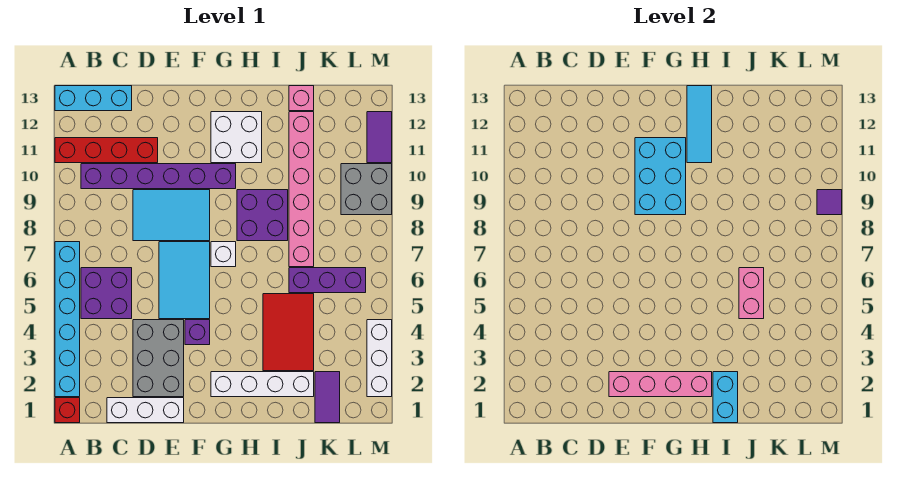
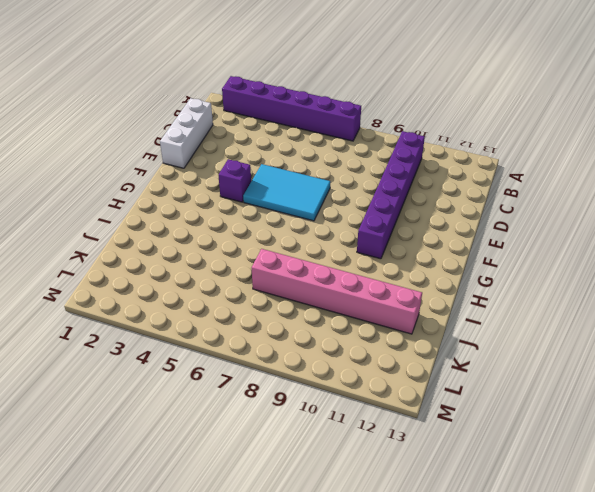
purple brick A2:A7 level 1 -> cyan brick A2:A7 level 1
none -> red brick A1 level 1
none -> red brick A11:D11 level 1
none -> cyan brick A13:C13 level 1

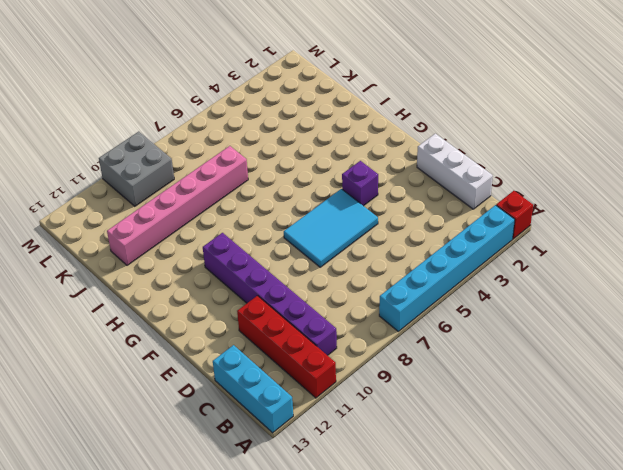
none -> purple brick B5:C6 level 1
none -> grey brick D2:E4 level 1
none -> cyan tile D8:F9 level 1

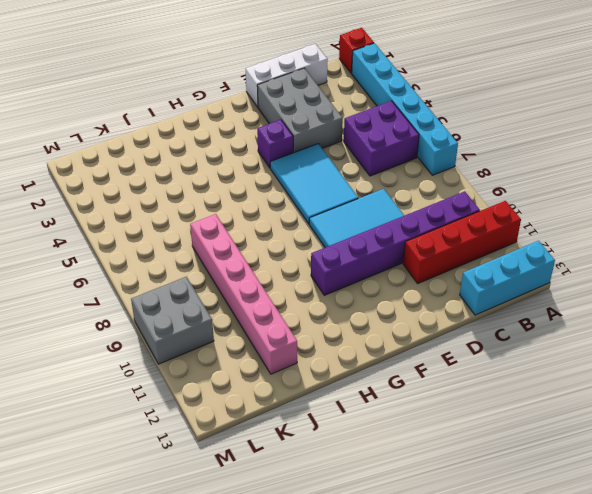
none -> white brick G2:J2 level 1
none -> white brick G7 level 1
none -> white brick G11:H12 level 1

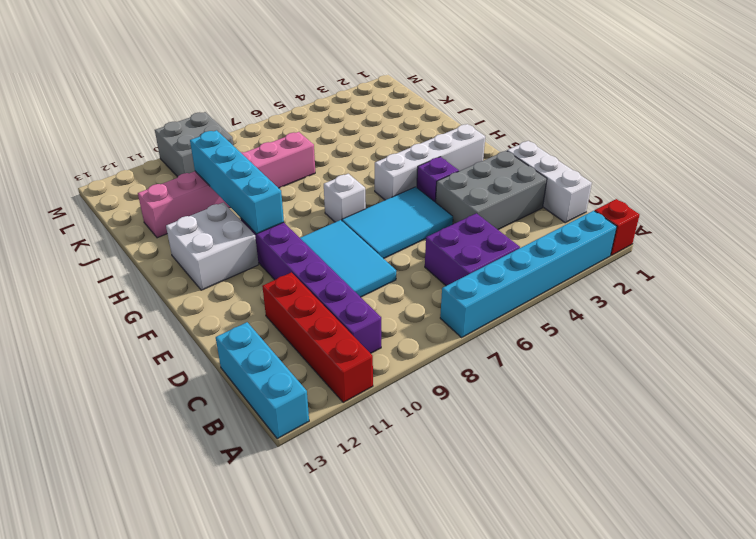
white brick G2:G5 level 1 -> white brick G2:J2 level 1
cyan brick G10:J10 level 2 -> cyan brick F9:G11 level 2
none -> purple brick H8:I9 level 1
none -> red tile I3:J5 level 1
none -> purple brick J6:L6 level 1

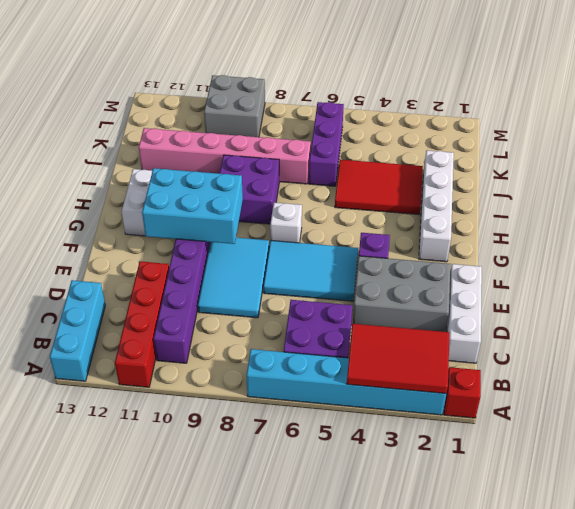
red tile A2:B4 level 2 -> none
none -> pink brick J13 level 1
none -> purple tile K1:K2 level 1
none -> white brick M2:M4 level 1

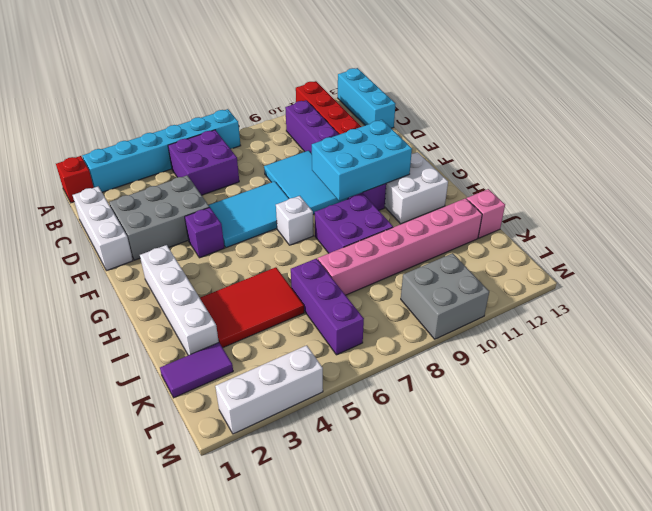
none -> purple tile M11:M12 level 1
none -> pink brick E2:H2 level 2
none -> cyan tile H11:H13 level 2

